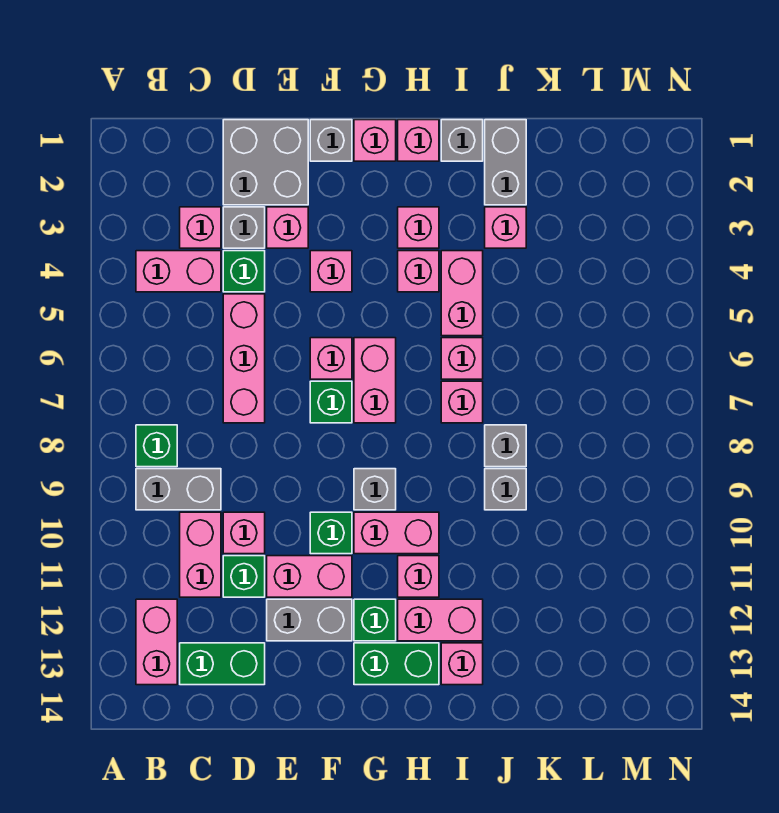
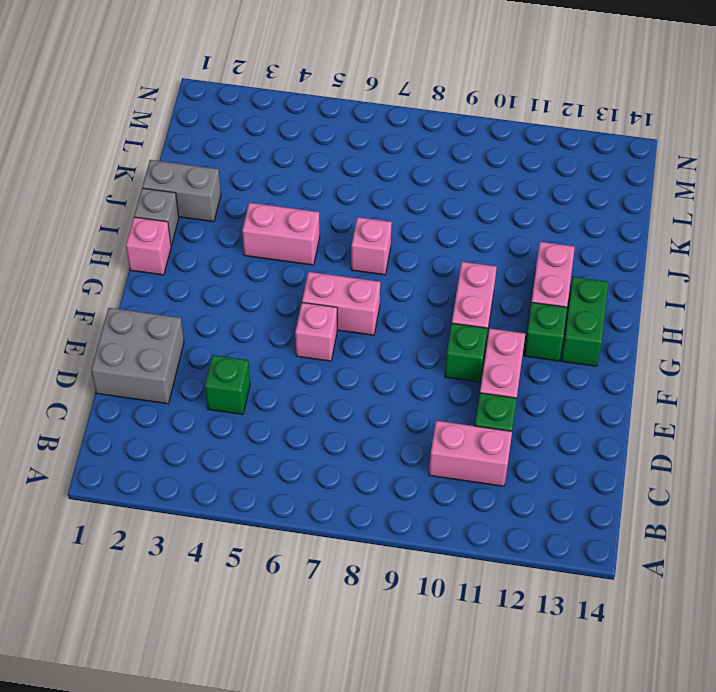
none -> pink brick B4:C4 level 1
none -> green brick B8 level 1
none -> grey brick B9:C9 level 1
none -> pink brick B12:B13 level 1

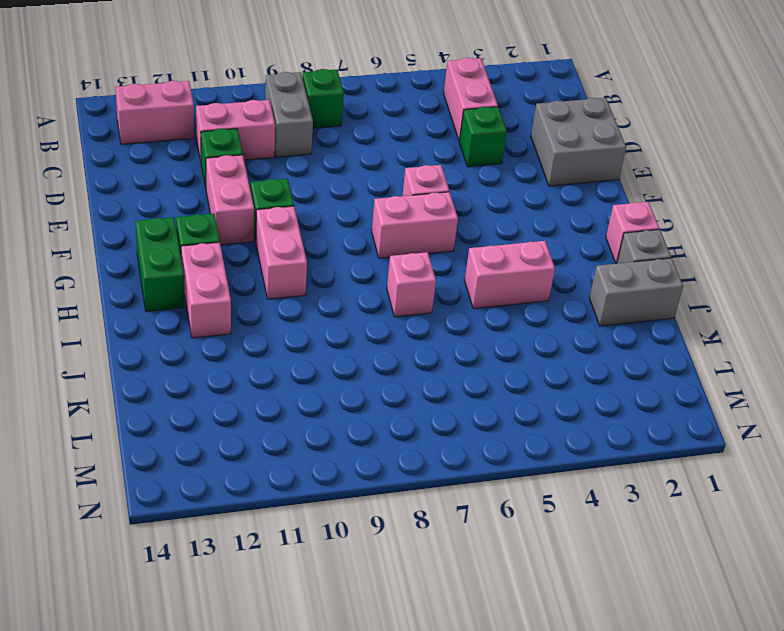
none -> pink brick C3 level 1
none -> green brick C13:D13 level 1
none -> grey brick D3 level 1
none -> pink brick D5:D7 level 1

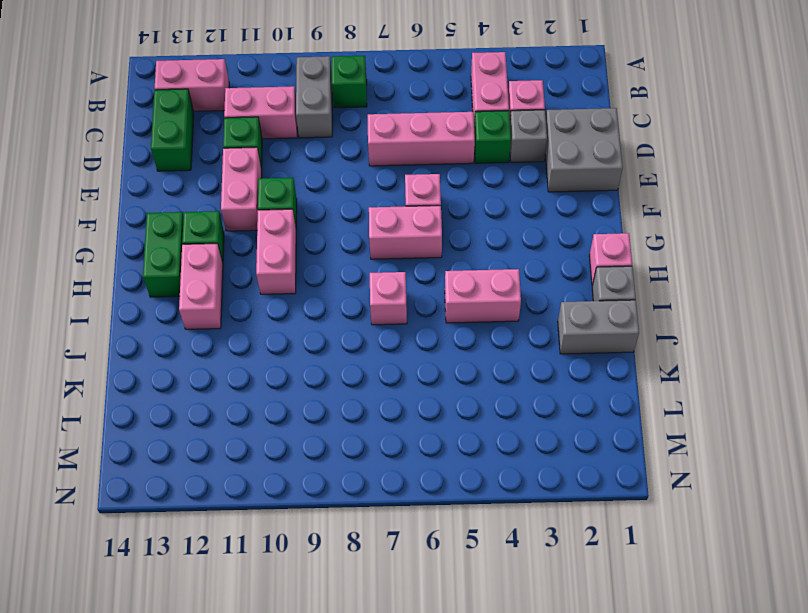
none -> pink brick D10 level 1
none -> pink brick E3 level 1
none -> grey brick E12:F12 level 1
none -> grey brick F1 level 1

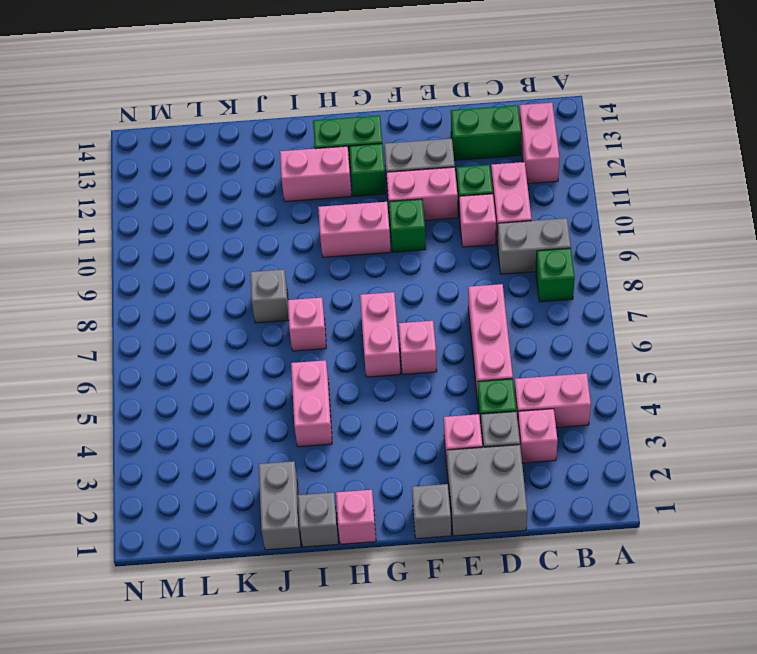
none -> pink brick F4 level 1
none -> green brick F7 level 1
none -> pink brick G1 level 1
none -> grey brick G9 level 1

